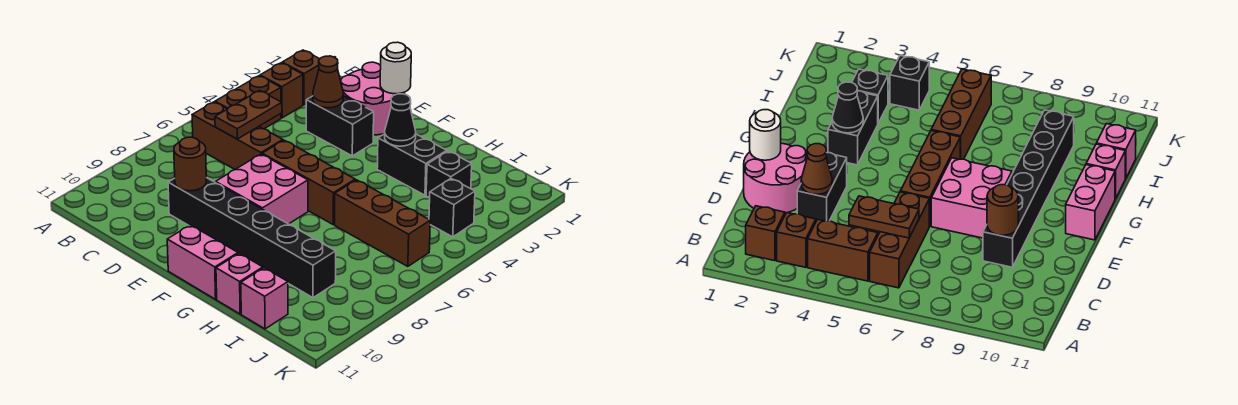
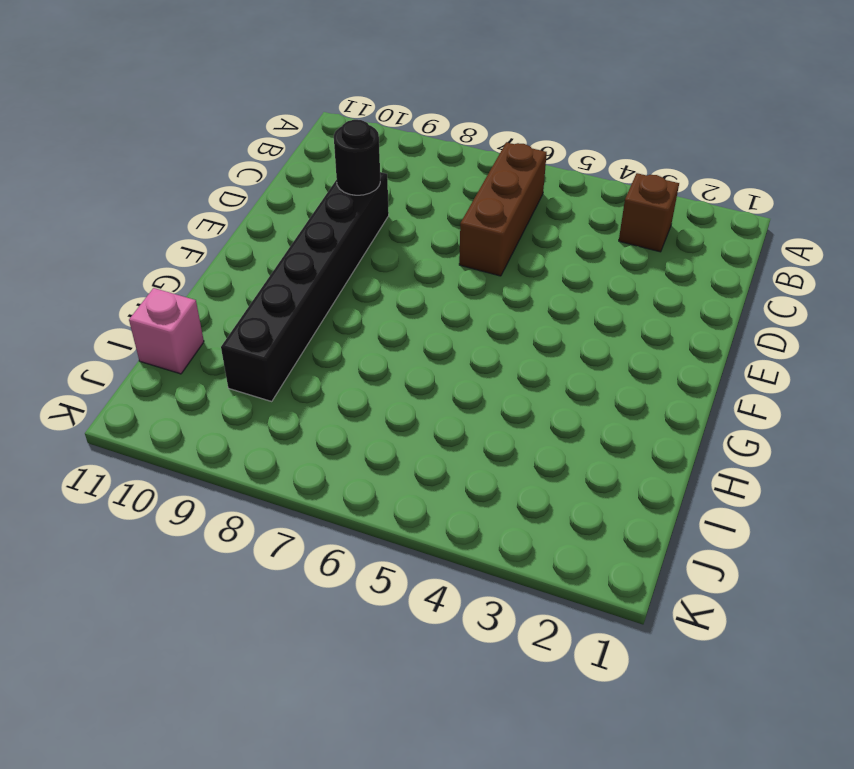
black round brick D9 level 2 -> brown round brick D9 level 2
none -> brown brick B2 level 1
none -> brown brick B4:B5 level 1
none -> pink round brick D1:E2 level 1

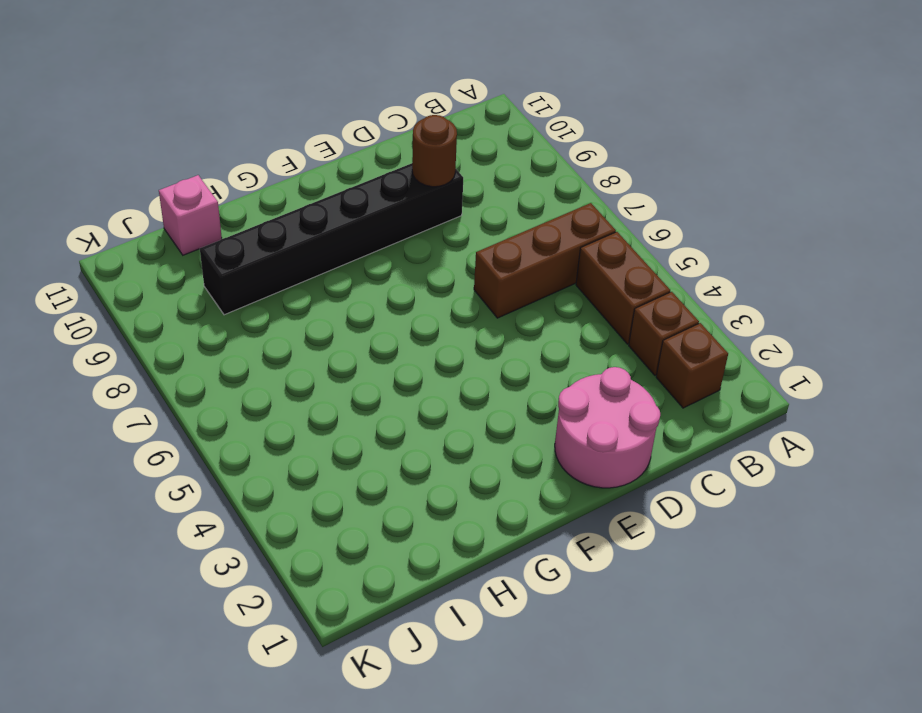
none -> black brick D3:E3 level 1
none -> brown brick E6:G6 level 1
none -> pink brick E7:F8 level 1

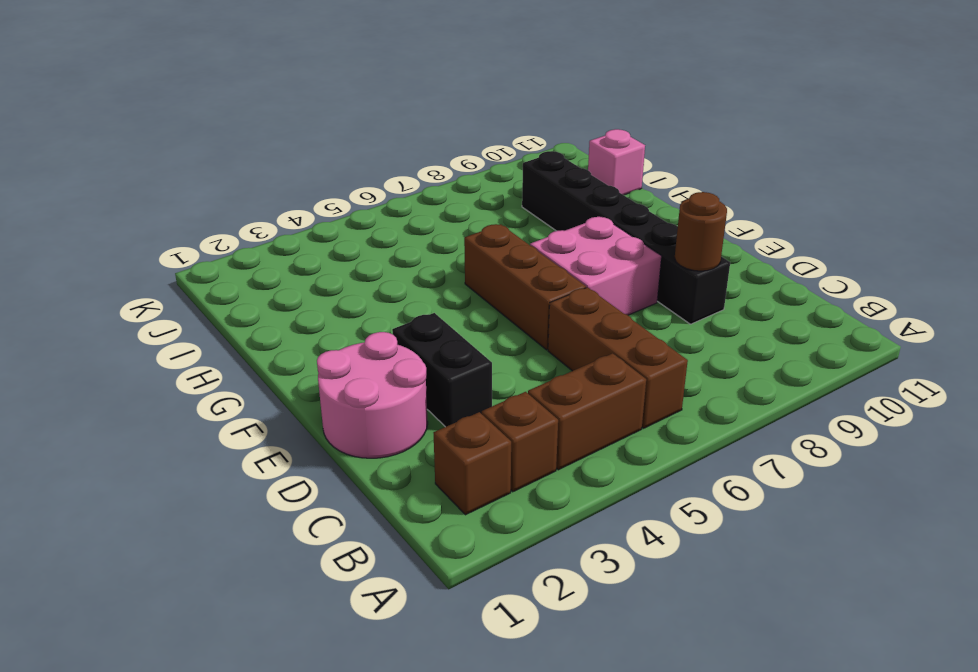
none -> pink brick F11:G11 level 1
none -> black brick G3:H3 level 1
none -> brown brick H6:J6 level 1

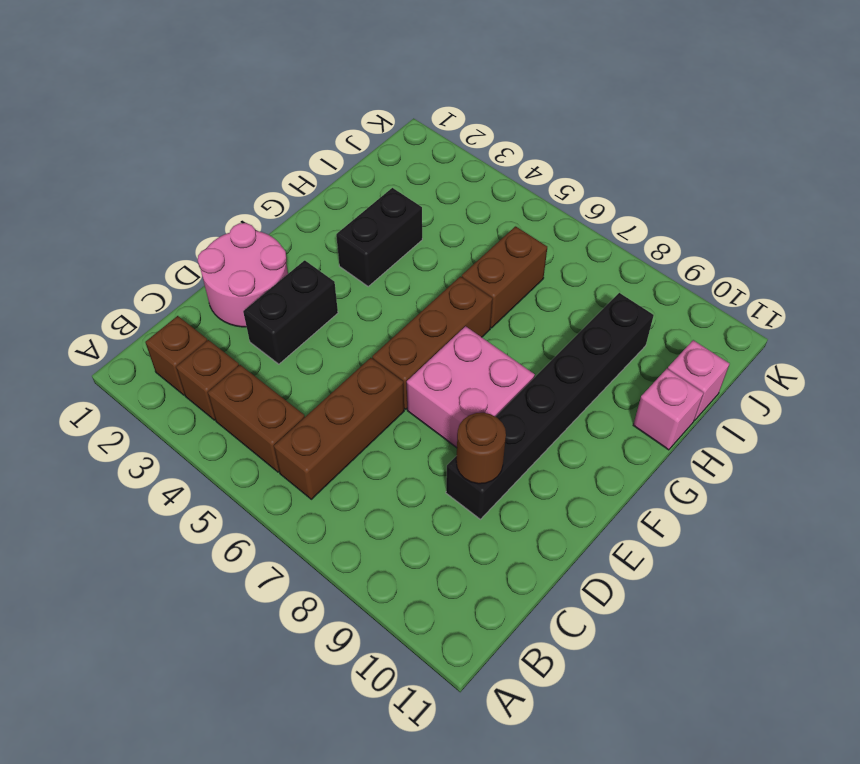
brown brick H6:I6 level 1 -> brown brick H6:J6 level 1
none -> pink brick F11:G11 level 1
none -> black brick I3 level 1
none -> black brick J4 level 1

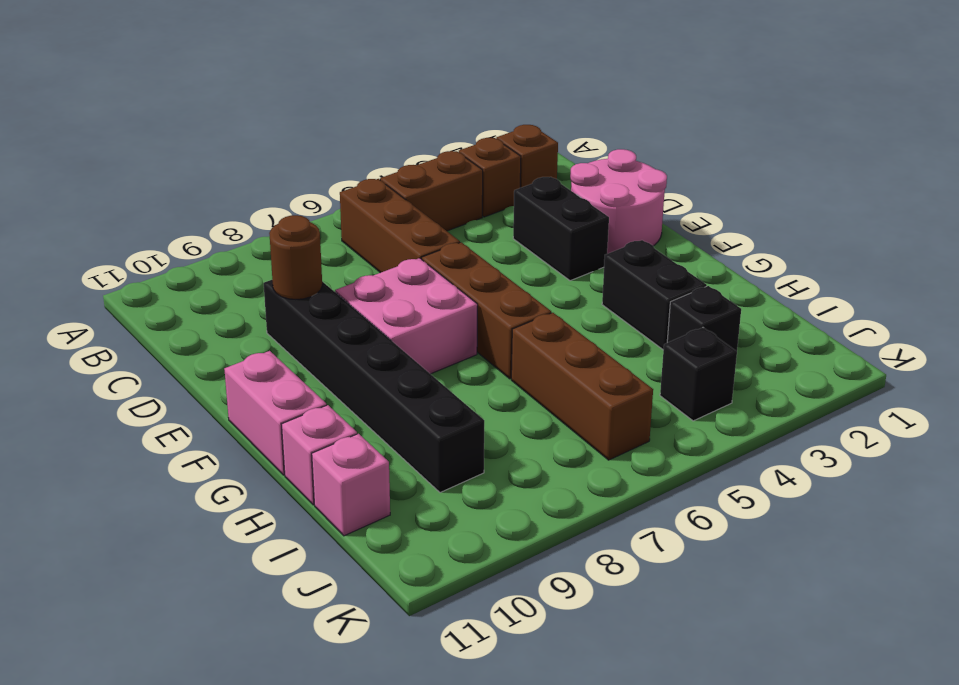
none -> brown plate C5:C6 level 2
none -> brown cone D3 level 2
none -> white round brick E1 level 2

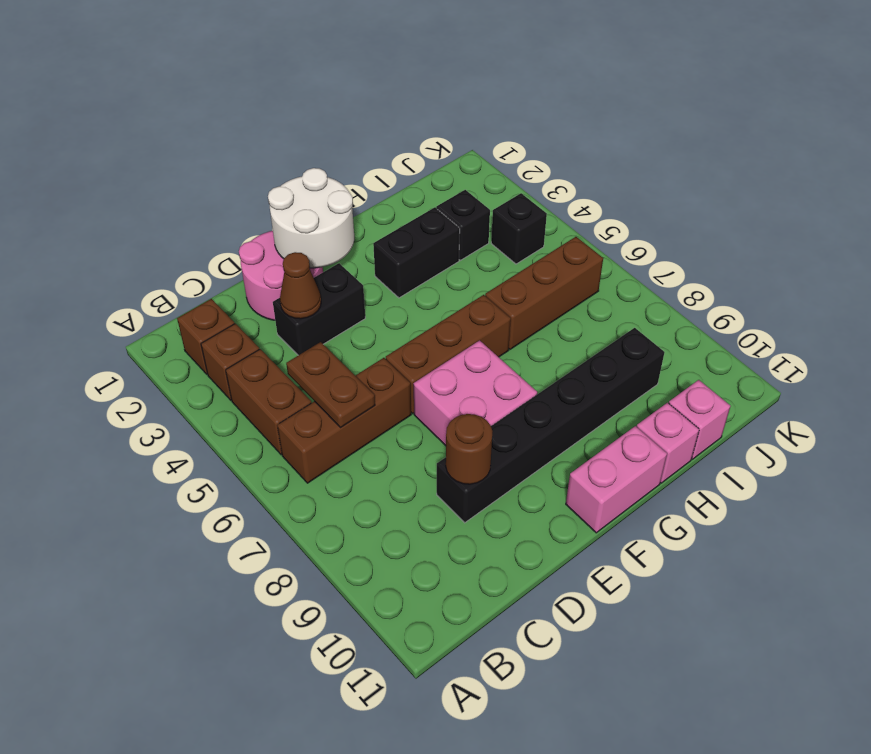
white round brick E1:F2 level 2 -> white round brick E1 level 2
none -> black cone G3 level 2

